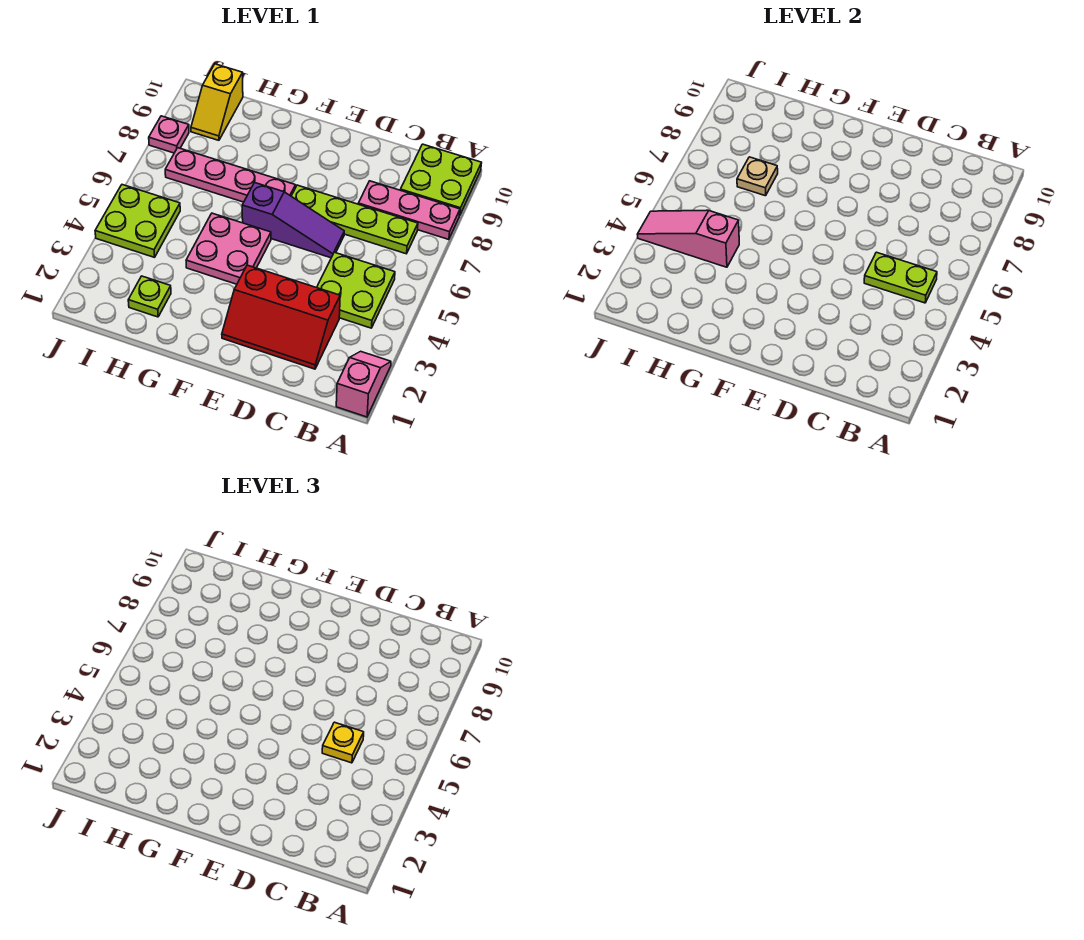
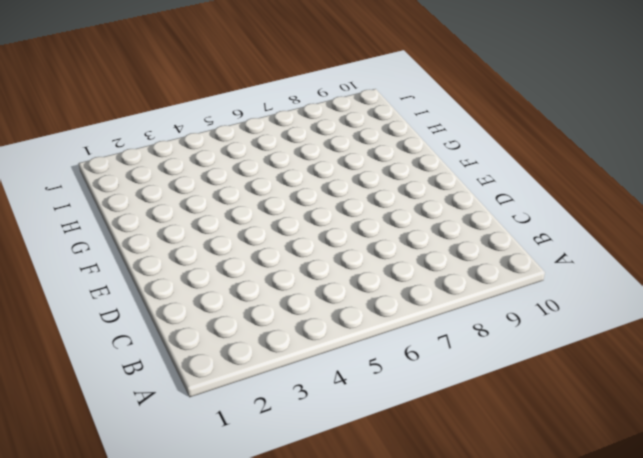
none -> pink slope A1:A2 level 1 top 1
none -> pink plate A8:C8 level 1
none -> lime plate A9:B10 level 1

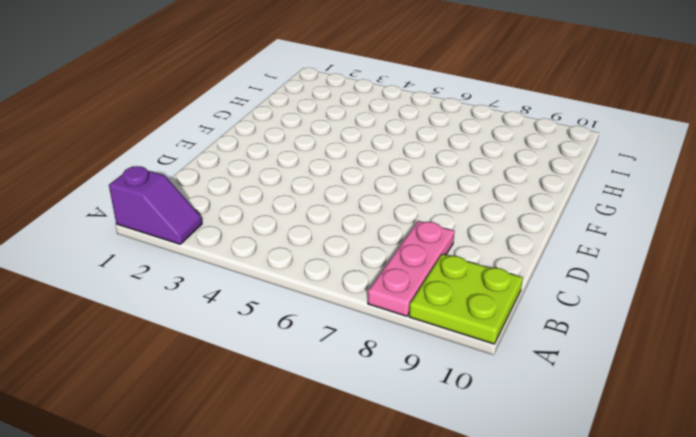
purple slope A1:A2 level 1 top 1 -> pink slope A1:A2 level 1 top 1
none -> lime plate B4:C5 level 1
none -> lime plate B7:E7 level 1
none -> red slope C2:E3 level 1 top 3

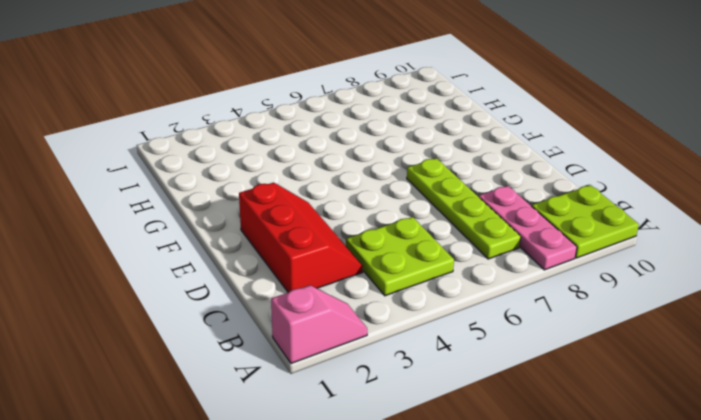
red slope C2:E3 level 1 top 2 -> red slope C2:E3 level 1 top 3
none -> purple slope D6:F6 level 1 top F
none -> pink plate F4:G5 level 1
none -> pink plate F7:I7 level 1

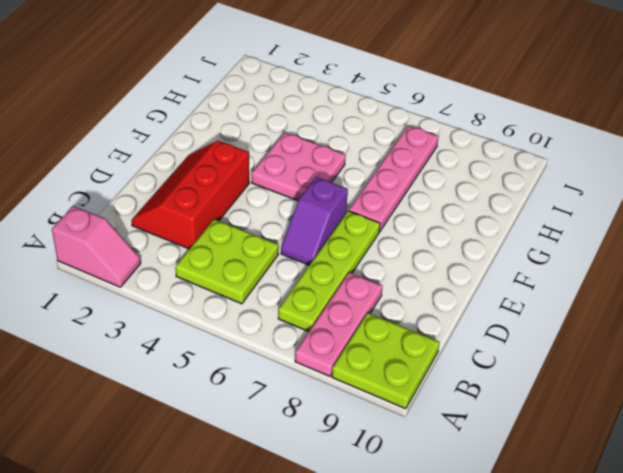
purple slope D6:E6 level 1 top E -> purple slope D6:F6 level 1 top F
none -> lime plate H2 level 1
none -> lime plate I4:J5 level 1
none -> yellow slope I9:I10 level 1 top 10

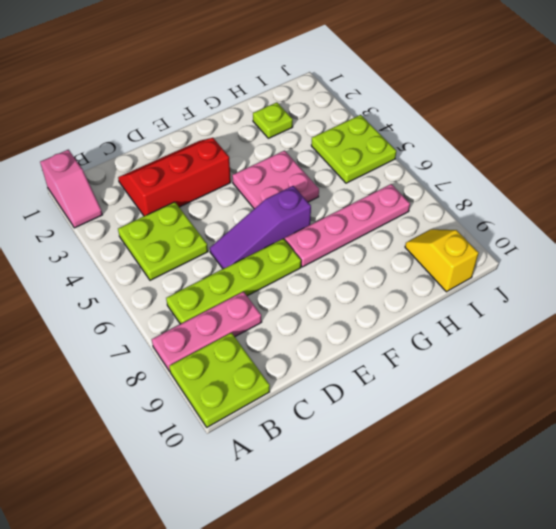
none -> pink plate J8 level 1
none -> lime plate B5:C5 level 2
none -> pink slope H4:J4 level 2 top H

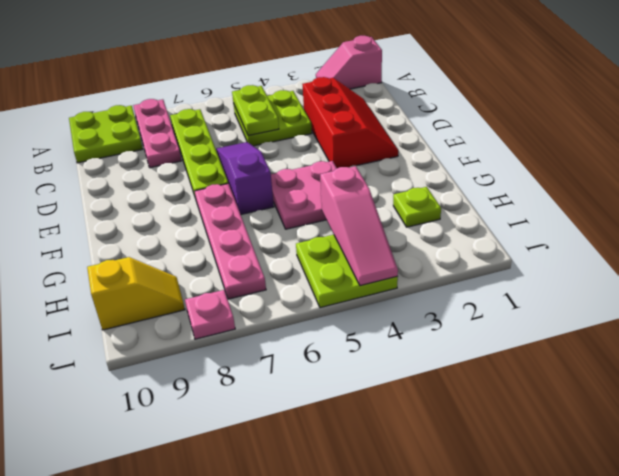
none -> tan plate H7 level 2
none -> yellow plate C5 level 3

